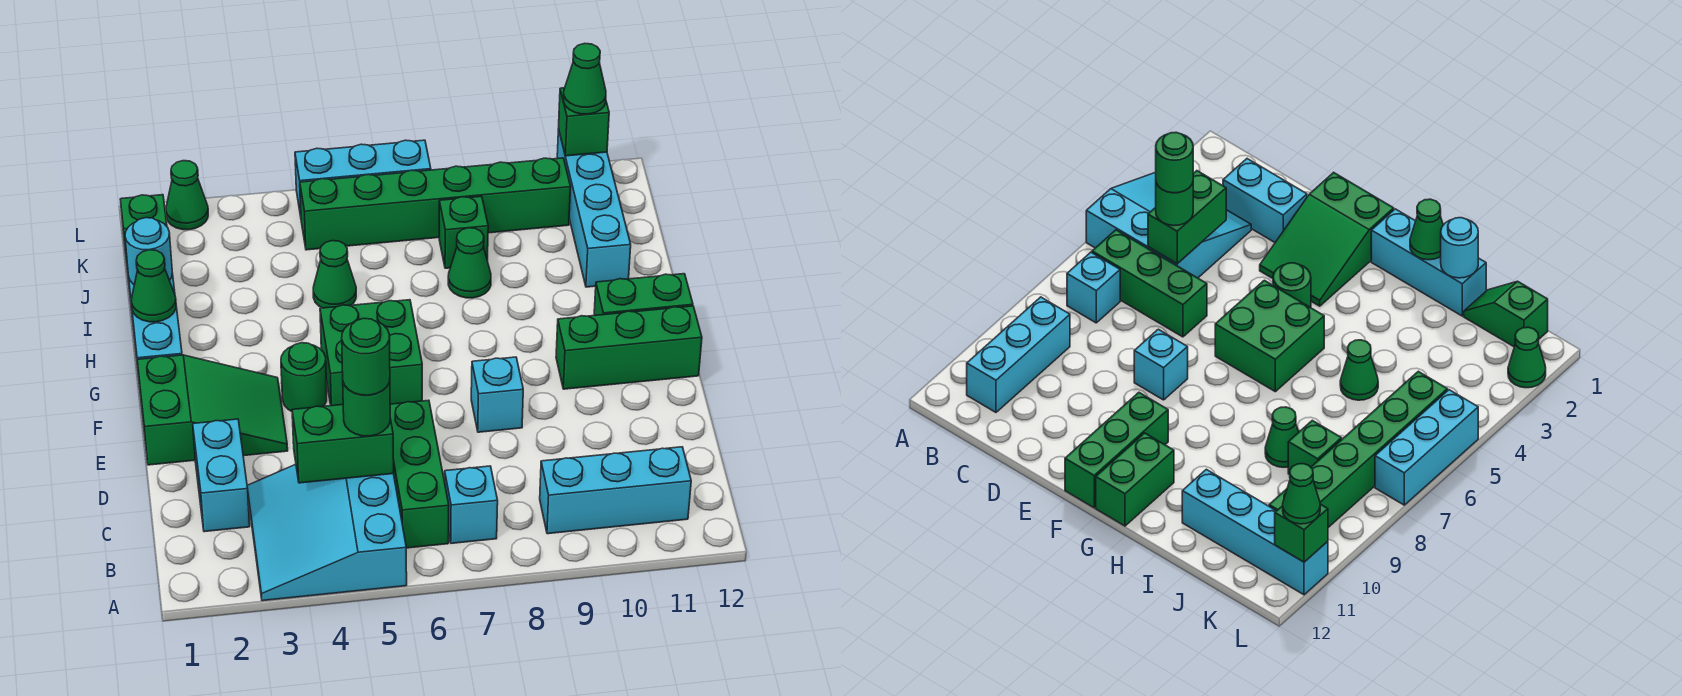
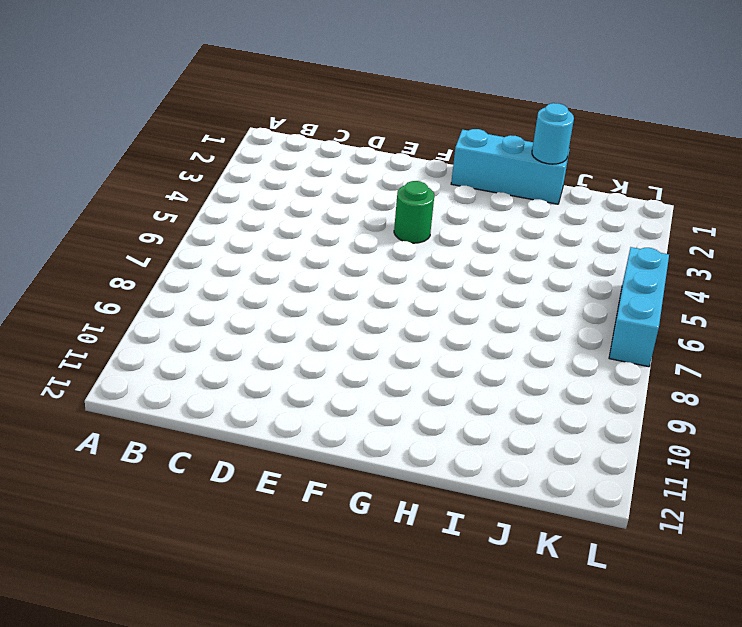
none -> cyan slope A3:C5 level 1 top 5
none -> green brick B6:D6 level 1
none -> cyan brick B7 level 1

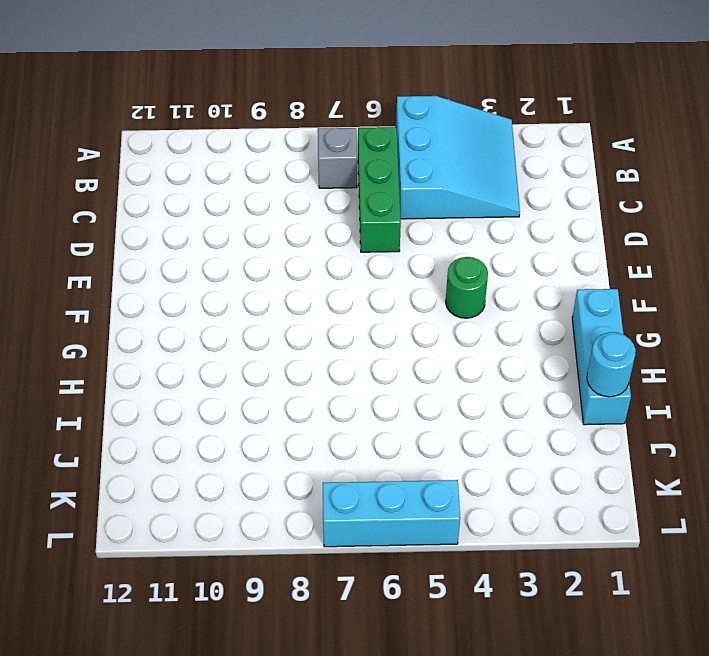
grey brick B7 level 1 -> cyan brick B7 level 1
none -> cyan brick B9:B11 level 1
none -> cyan brick C2:D2 level 1
none -> green slope E1:F3 level 1 top 1

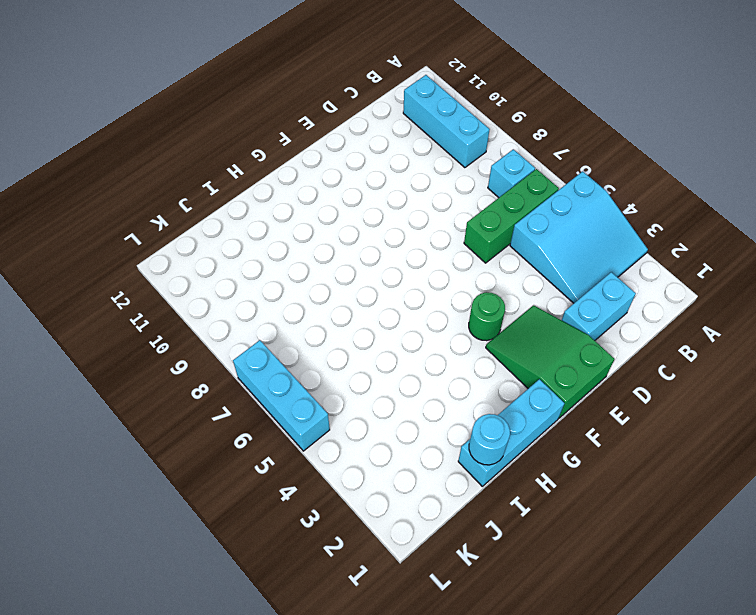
none -> cyan brick E8 level 1
none -> green brick F5:G6 level 1
none -> green brick F10:F12 level 1

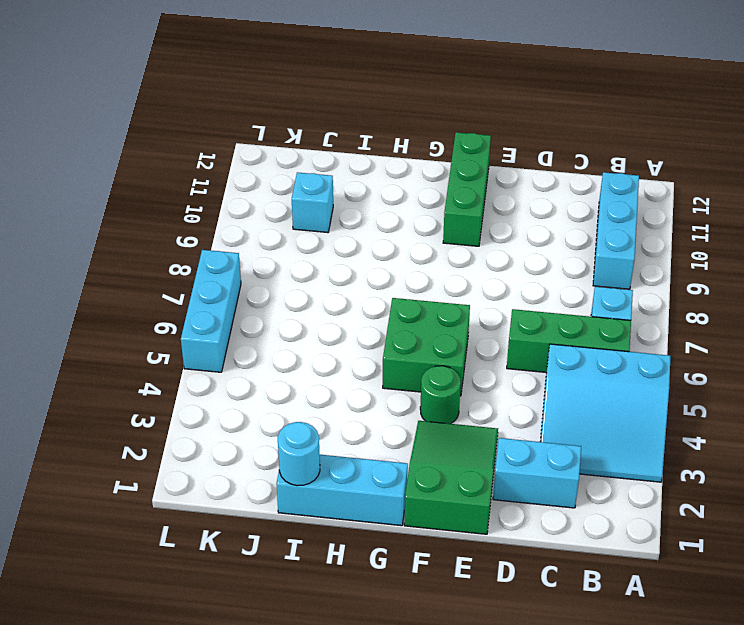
cyan brick J10 level 1 -> cyan brick E8 level 1
none -> green brick G11:G12 level 1
none -> green cone I5 level 1
none -> green cone I8 level 1

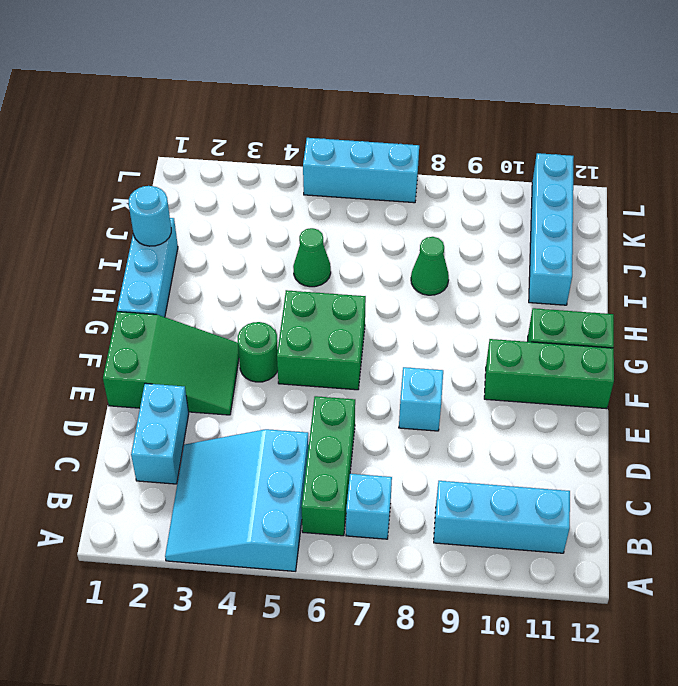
none -> green slope J1:K1 level 1 top K
none -> green brick J8 level 1
none -> green brick K5:K10 level 1

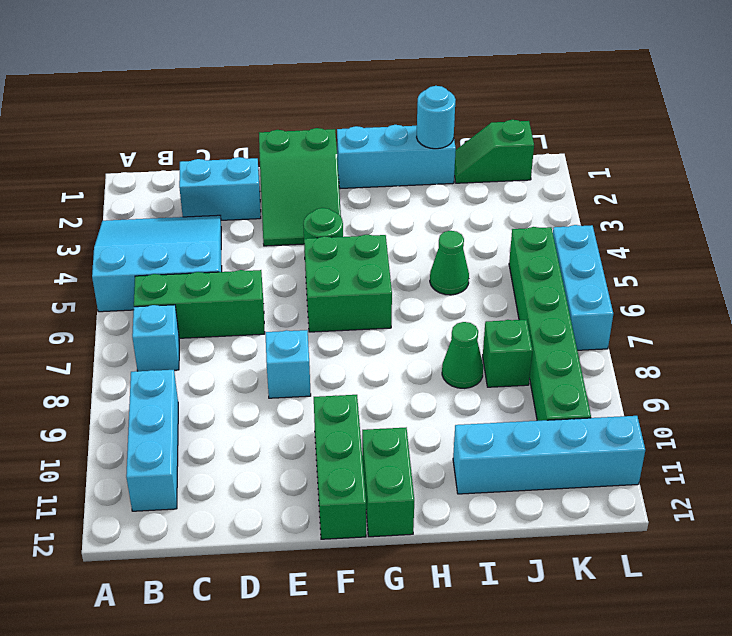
none -> green cone L2 level 1
none -> green brick C4:C5 level 2
none -> green cone H1 level 2

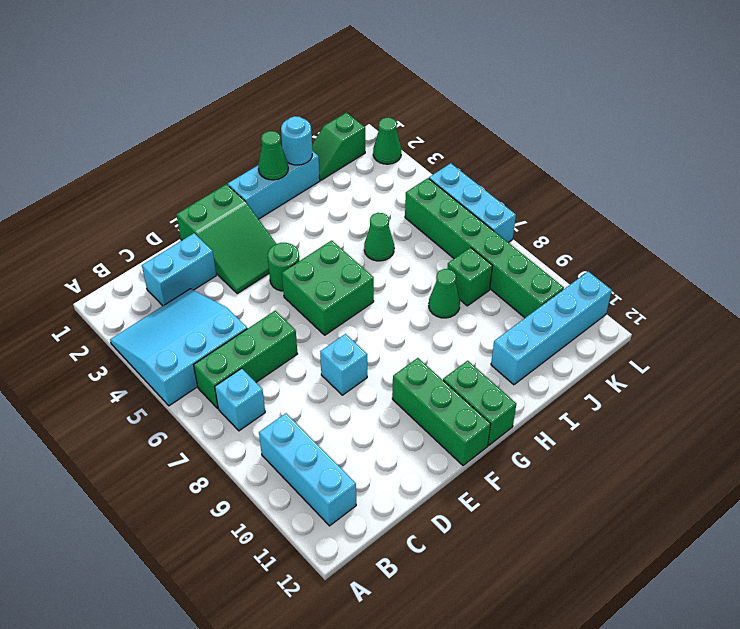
none -> green brick C4:C5 level 2
none -> green brick L11 level 2
none -> green round brick C5 level 3

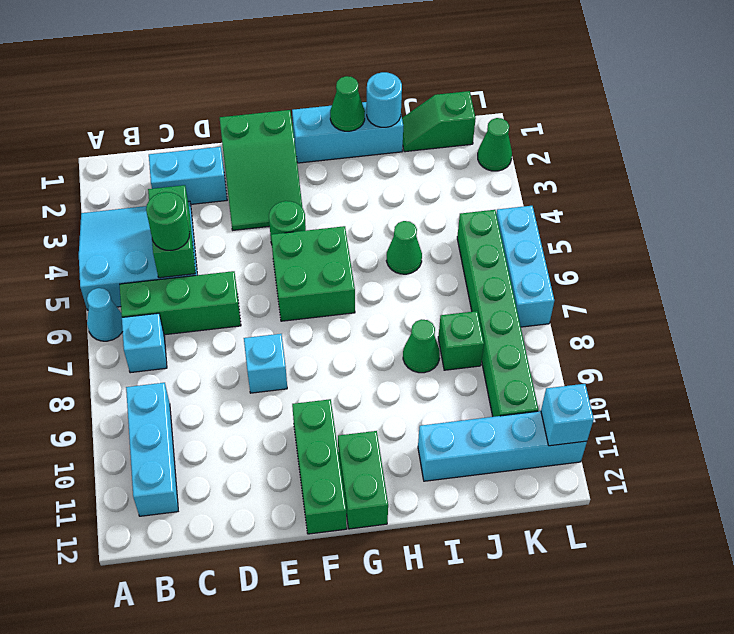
cyan cone A6 level 1 -> none
cyan brick L11 level 2 -> green brick L11 level 2
none -> green cone L11 level 3
none -> green round brick C5 level 4

